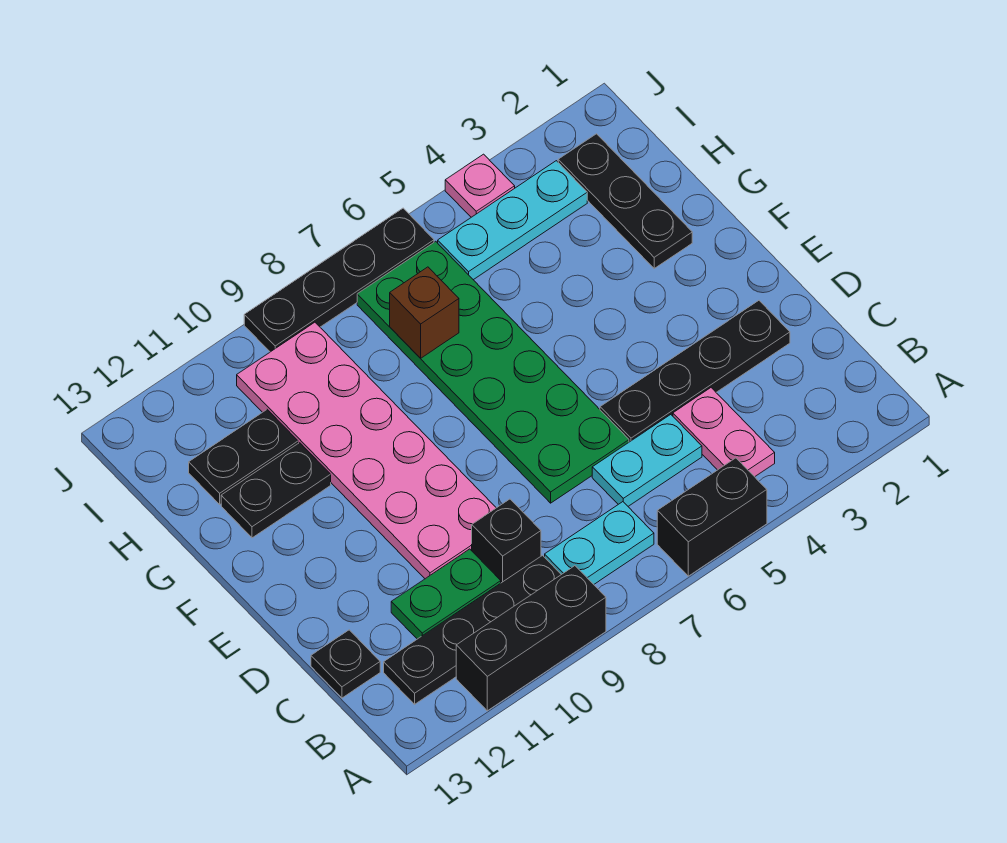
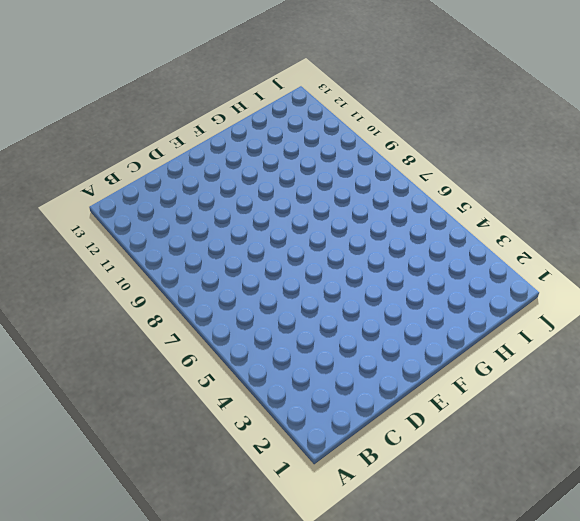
none -> black brick A5:A6 level 1
none -> black brick A9:A11 level 1
none -> pink plate B4:C4 level 1

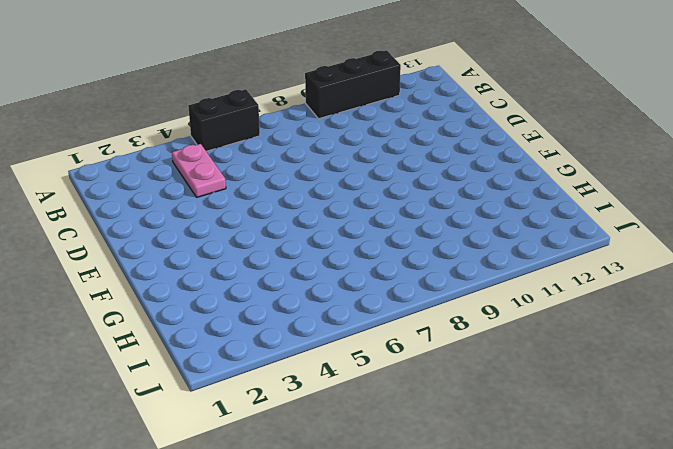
none -> cyan plate B7:B8 level 1
none -> black plate B9:B12 level 1
none -> cyan plate C5:C6 level 1

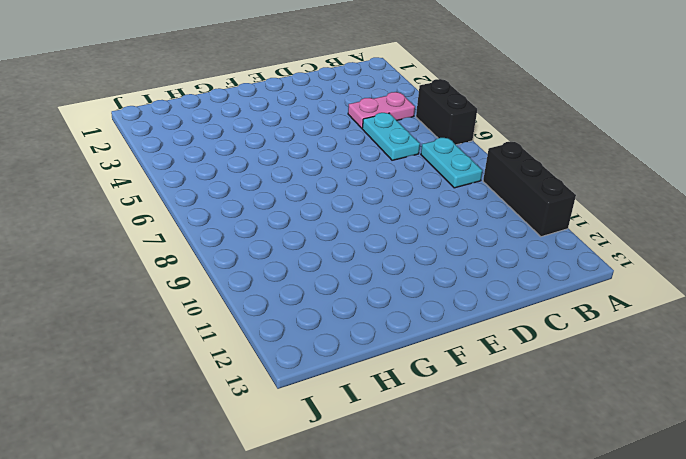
none -> black plate B9:B12 level 1
none -> black brick C9 level 1
none -> green plate C10:C11 level 1

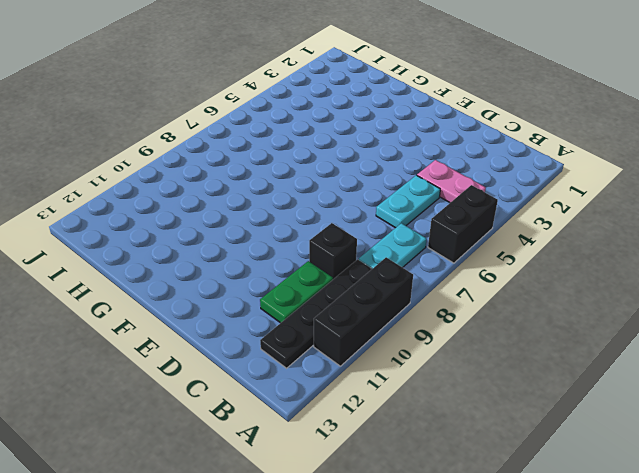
none -> black plate C13 level 1
none -> black plate D2:D5 level 1
none -> green plate D6:I7 level 1

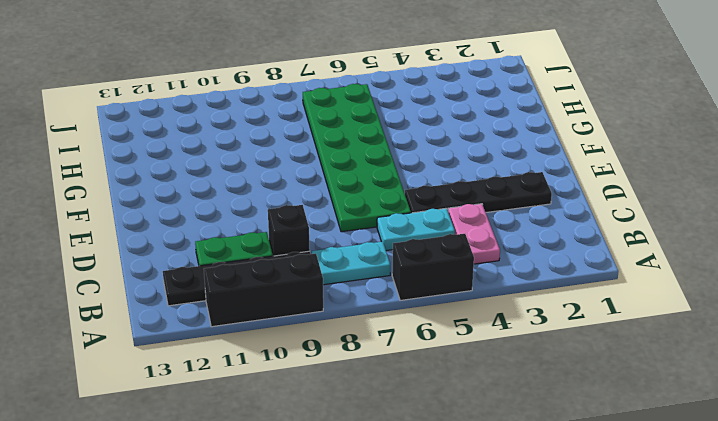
none -> black plate C13 level 1
none -> pink plate D9:I10 level 1
none -> black plate G2:I2 level 1

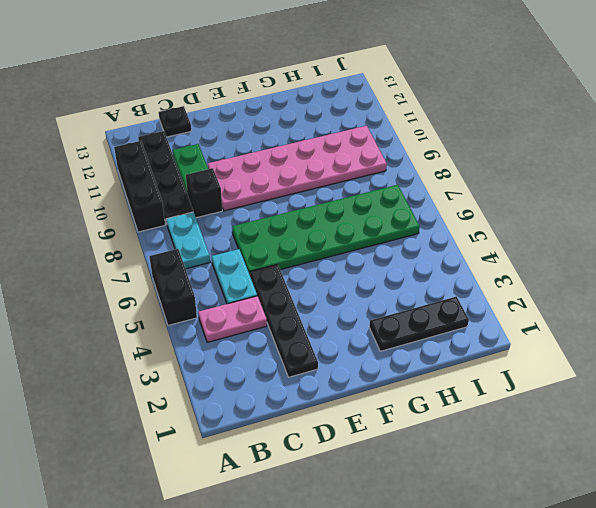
none -> black plate G11:G12 level 1
none -> black plate H11:H12 level 1
none -> cyan plate I3:I5 level 1

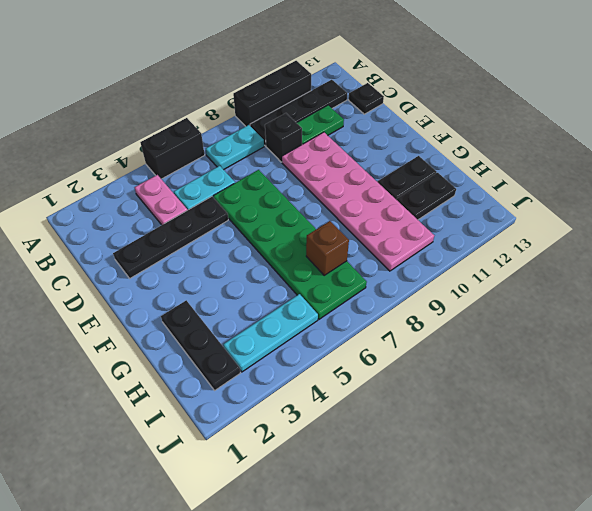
none -> pink plate J4 level 1
none -> black plate J6:J9 level 1

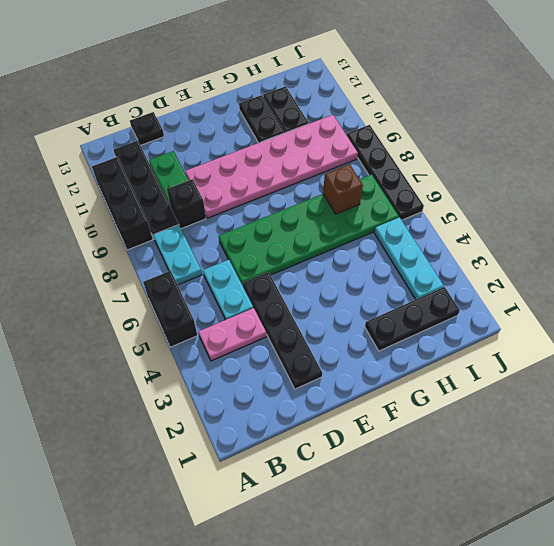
none -> pink plate J4 level 1

